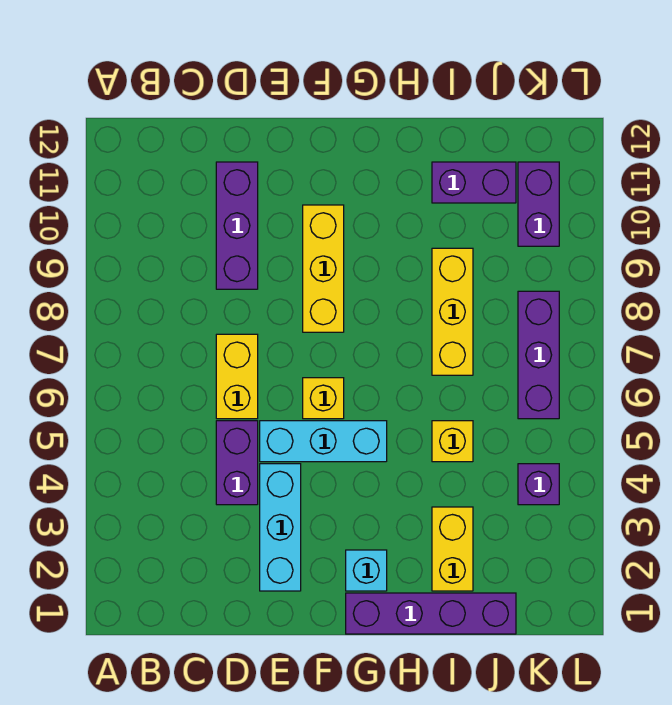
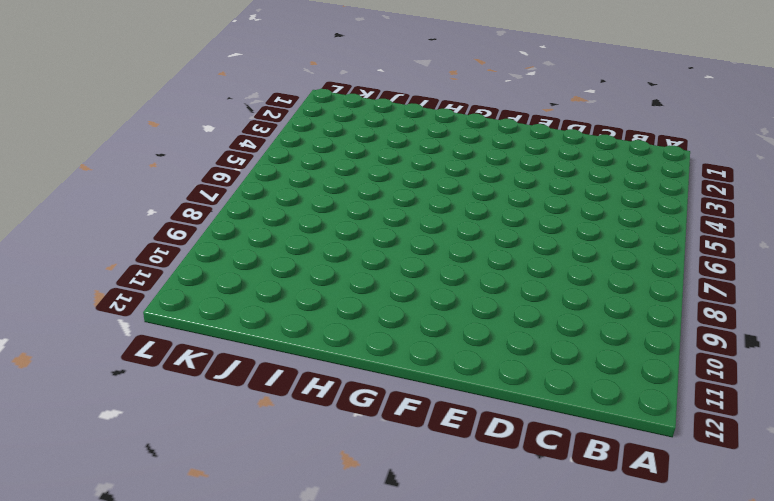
none -> purple brick D4:D5 level 1
none -> yellow brick D6:D7 level 1
none -> purple brick D9:D11 level 1

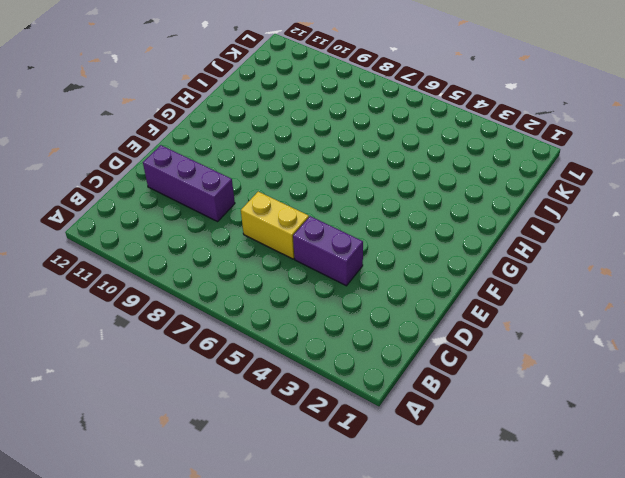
none -> cyan brick E2:E4 level 1
none -> cyan brick E5:G5 level 1
none -> yellow brick F6 level 1

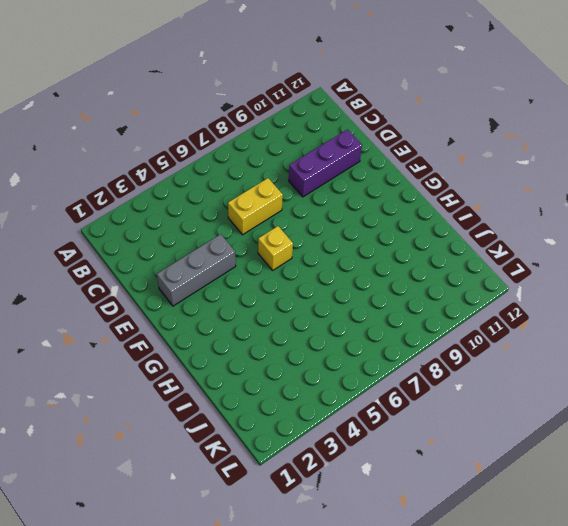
grey brick E2:E4 level 1 -> cyan brick E2:E4 level 1
none -> purple brick D4:D5 level 1
none -> cyan brick E5:G5 level 1
none -> yellow brick F8:F10 level 1

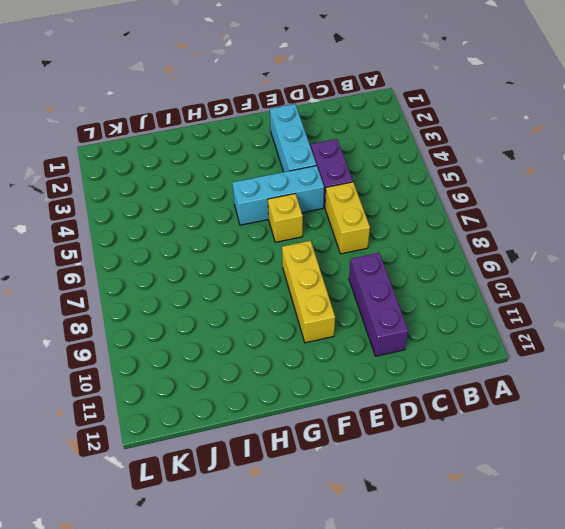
none -> purple brick G1:J1 level 1
none -> cyan brick G2 level 1
none -> yellow brick I2:I3 level 1

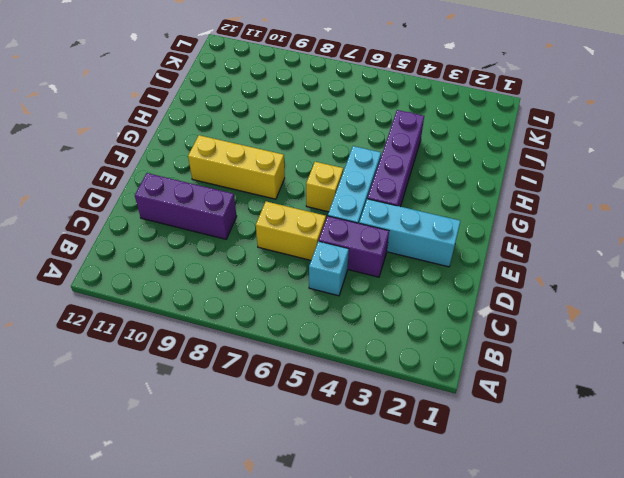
cyan brick C5 level 1 -> cyan brick G2 level 1
purple brick F4:I4 level 1 -> purple brick G1:J1 level 1
none -> yellow brick I2:I3 level 1
none -> yellow brick I5 level 1
none -> yellow brick I7:I9 level 1

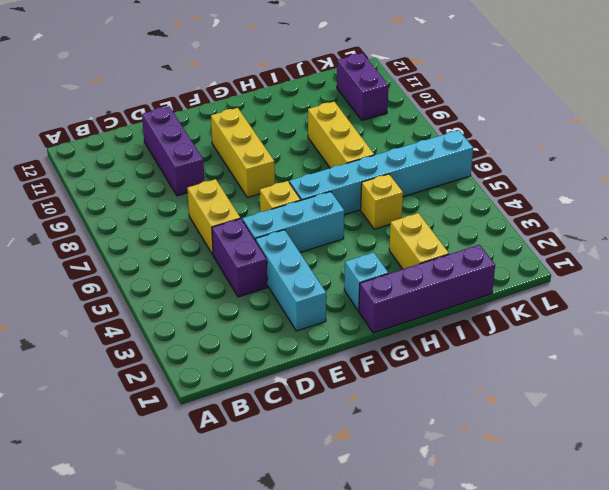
cyan brick G6:L6 level 1 -> purple brick K6:K8 level 1
none -> purple brick I11:J11 level 1
none -> purple brick K4 level 1

